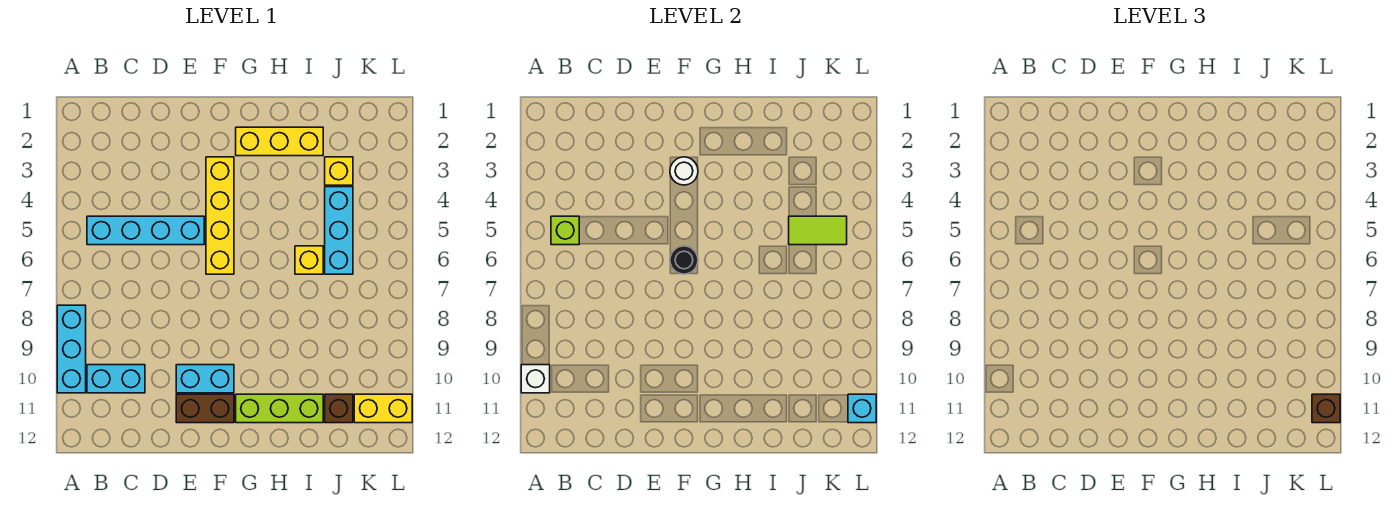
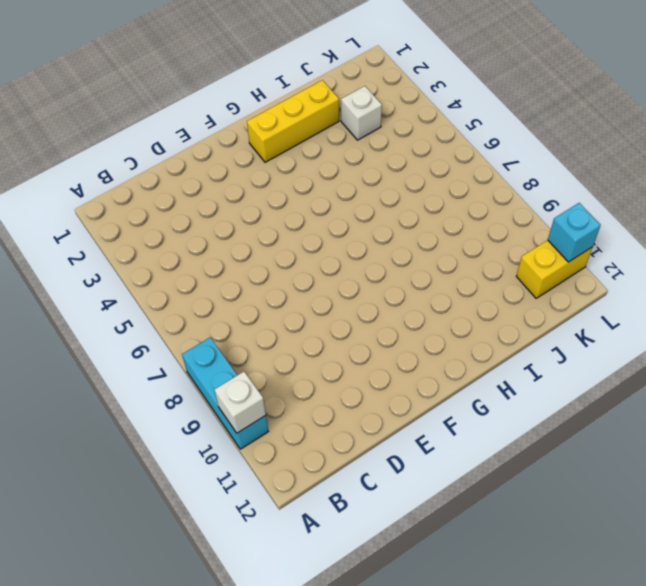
white brick J3 level 1 -> yellow brick J3 level 1
none -> cyan brick B5:E5 level 1
none -> cyan brick B10:C10 level 1
none -> cyan brick E10:F10 level 1

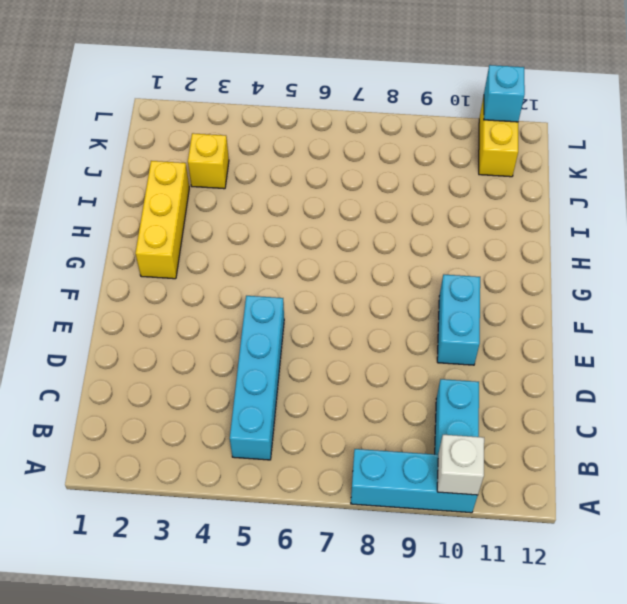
none -> brown brick E11:F11 level 1
none -> yellow brick F3:F6 level 1
none -> lime brick G11:I11 level 1

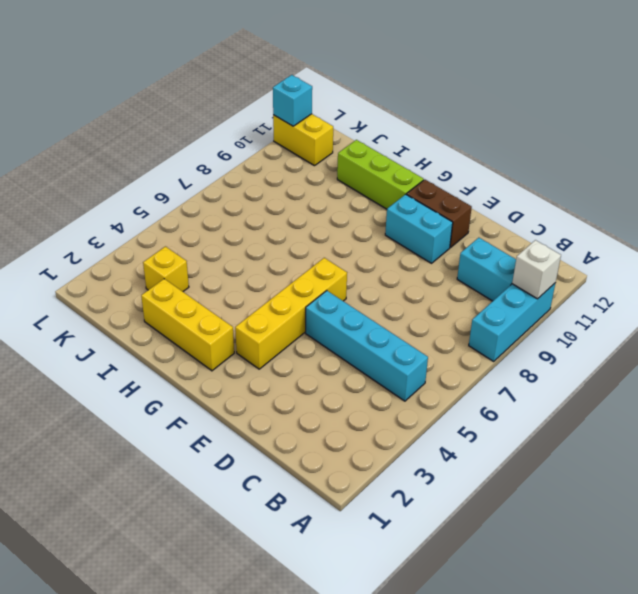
none -> yellow brick I6 level 1
none -> cyan brick J4:J6 level 1
none -> brown brick J11 level 1

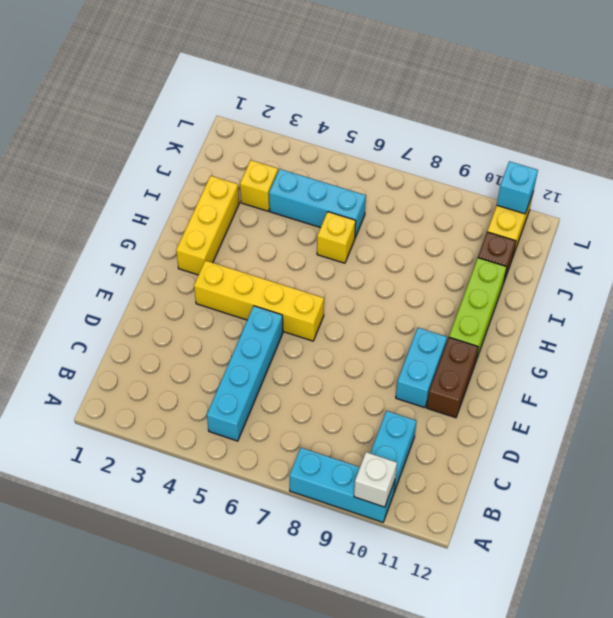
none -> lime brick B5 level 2
none -> white round brick F3 level 2
none -> black round brick F6 level 2

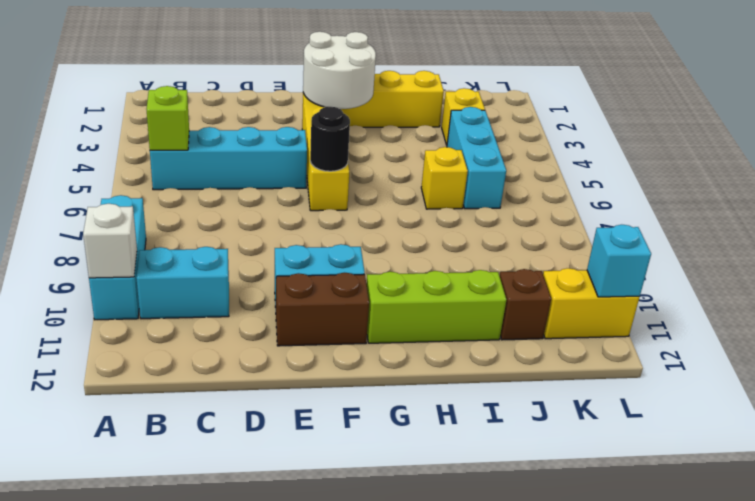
white round brick F2:G3 level 2 -> white round brick F3 level 2
none -> lime tile J5:K5 level 2
none -> brown brick L11 level 3

